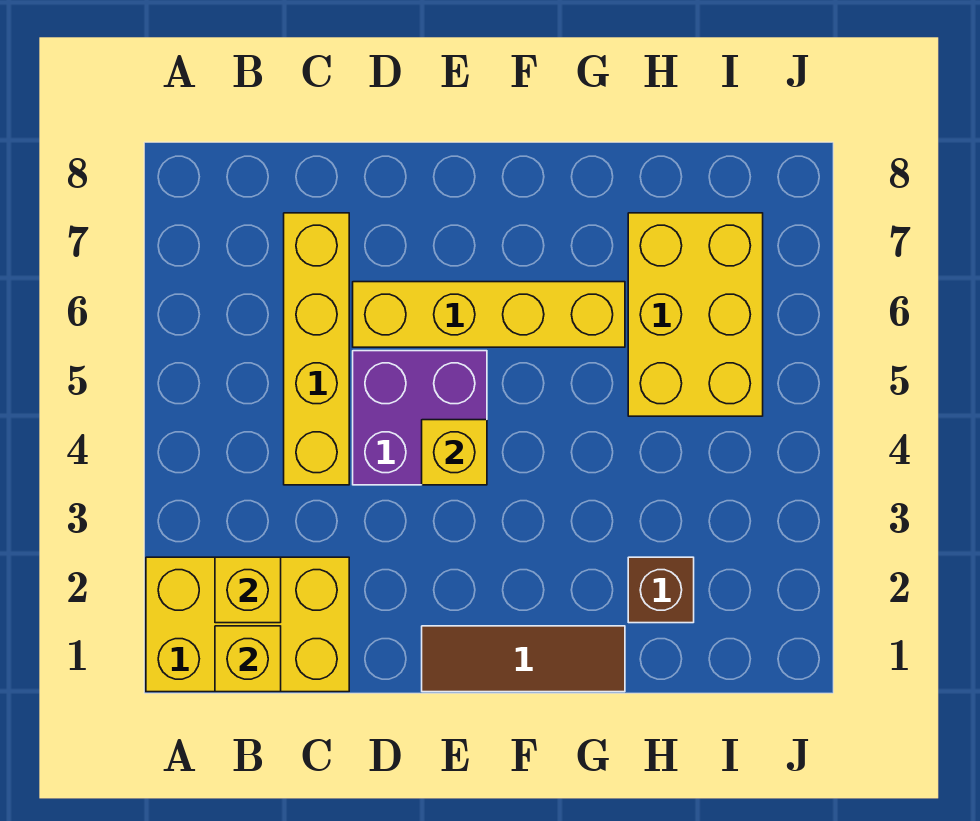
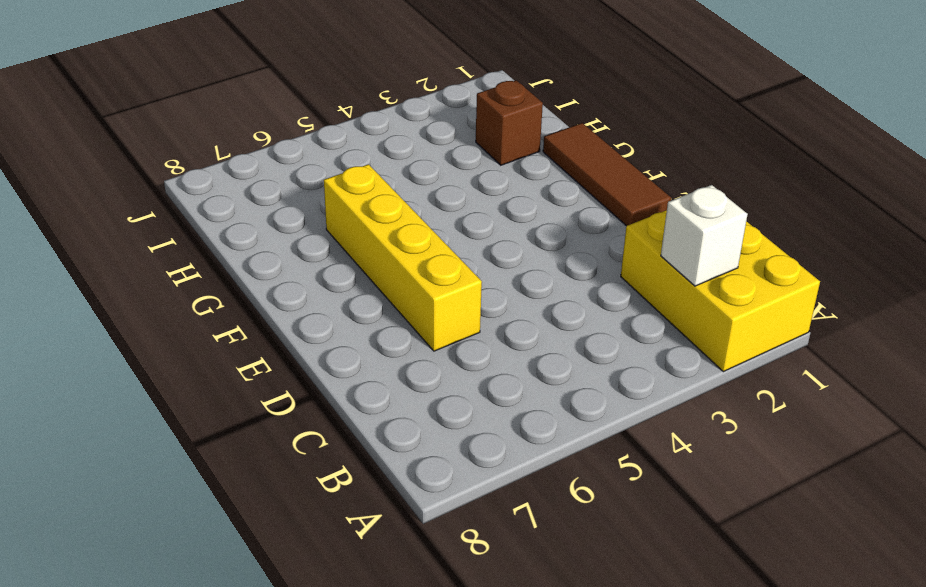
white brick B2 level 2 -> yellow brick B2 level 2
none -> yellow brick C4:C7 level 1
none -> purple brick D4:E5 level 1

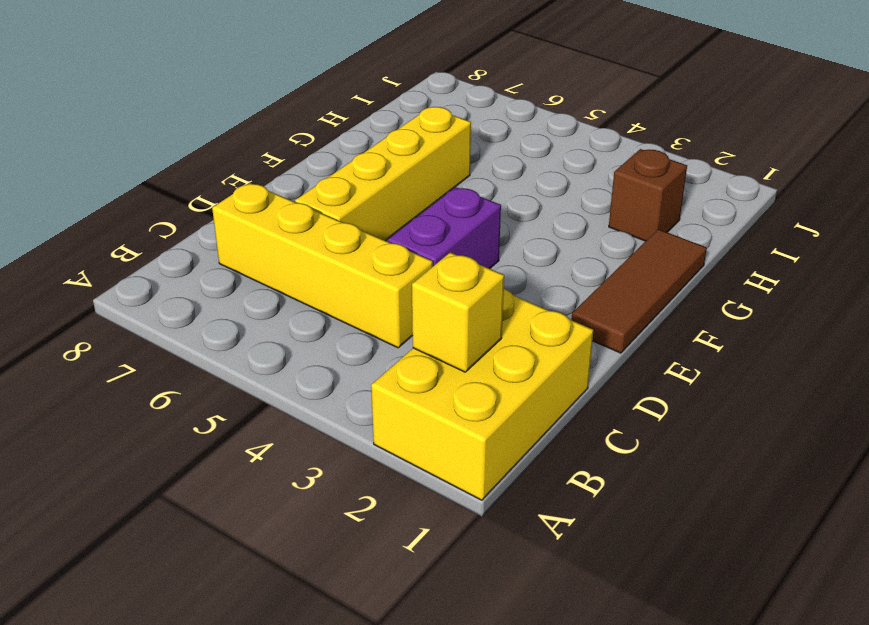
purple brick D4:E4 level 1 -> purple brick D4:E5 level 1
none -> yellow brick H5:I7 level 1
none -> yellow brick B1 level 2

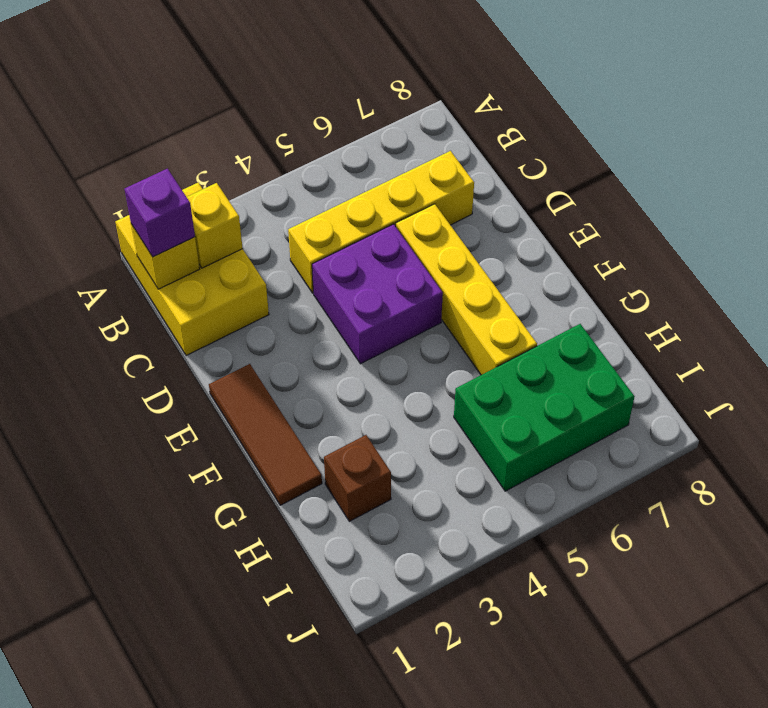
purple brick B1 level 3 -> none
green brick H5:I7 level 1 -> yellow brick H5:I7 level 1
none -> yellow brick E4 level 2

